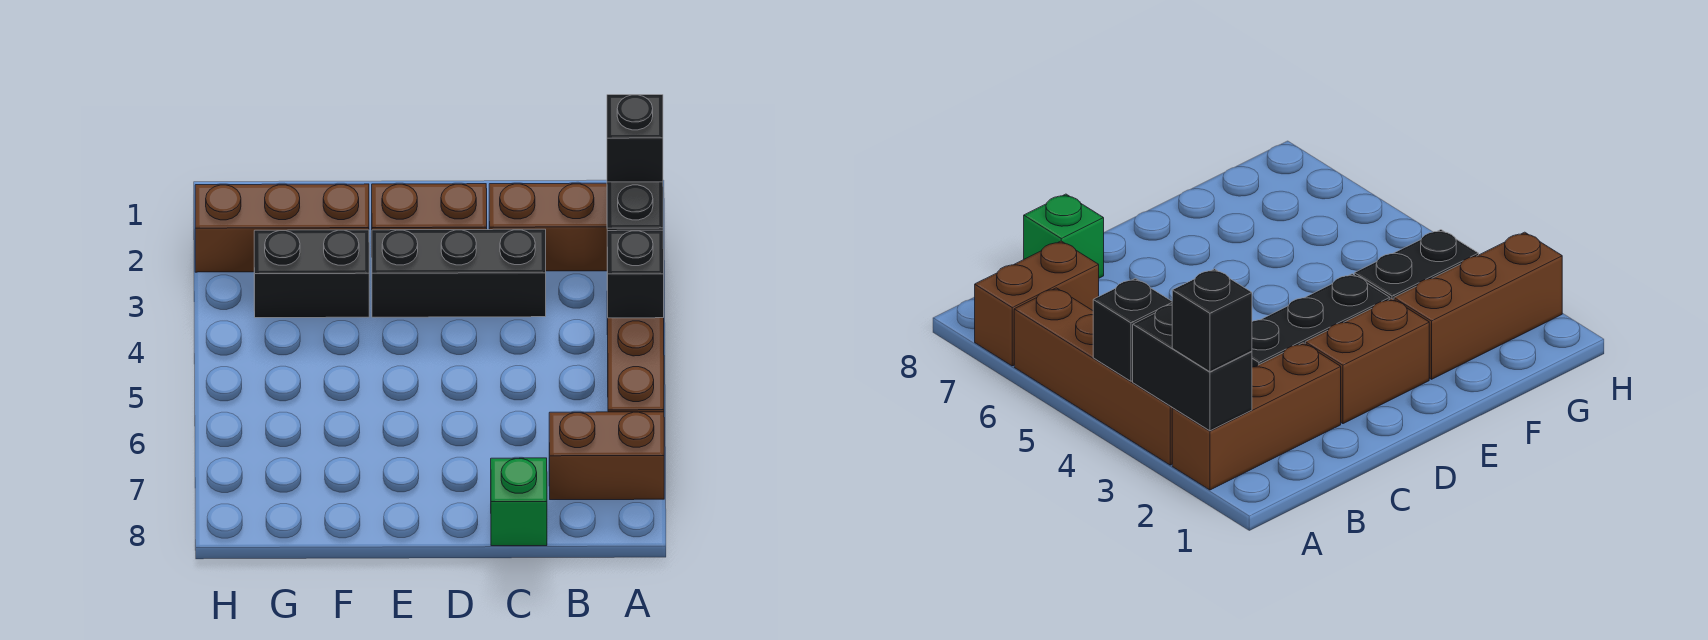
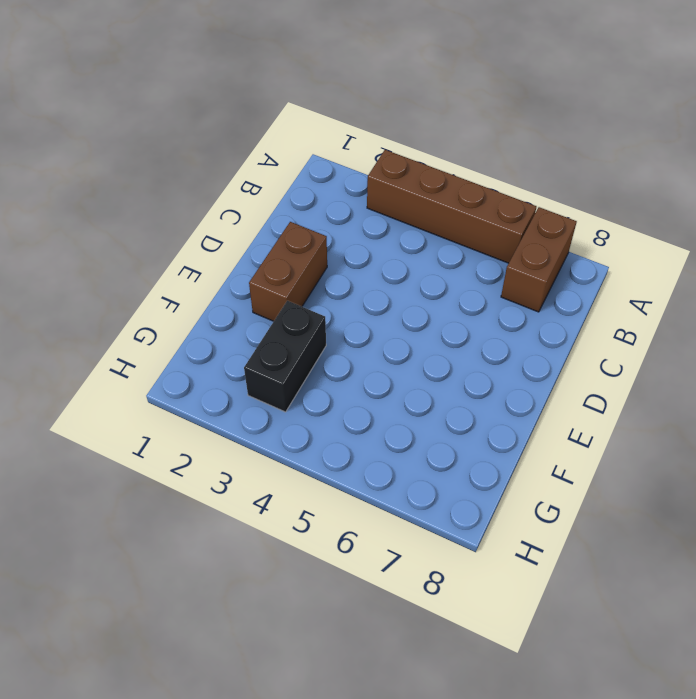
none -> brown brick A2:C2 level 1
none -> black brick C3:E3 level 1

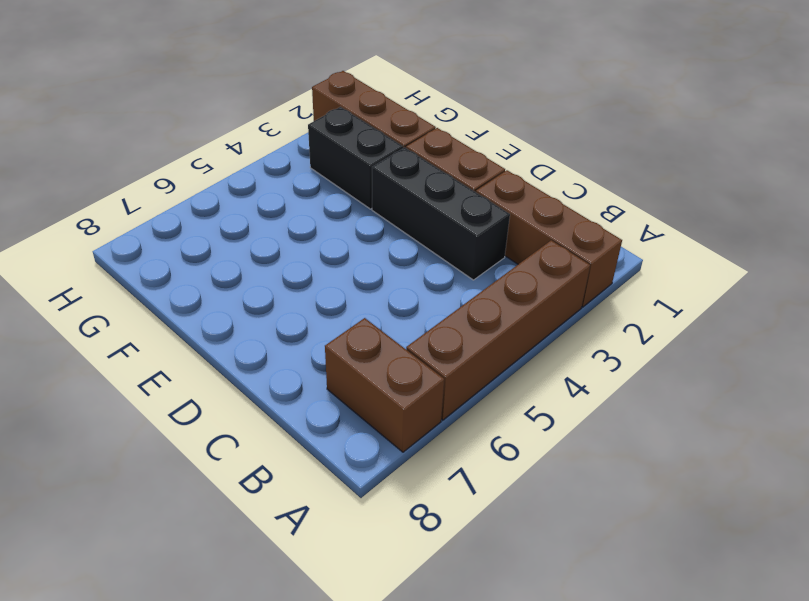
none -> green brick C8 level 1
none -> black brick A2:A3 level 2

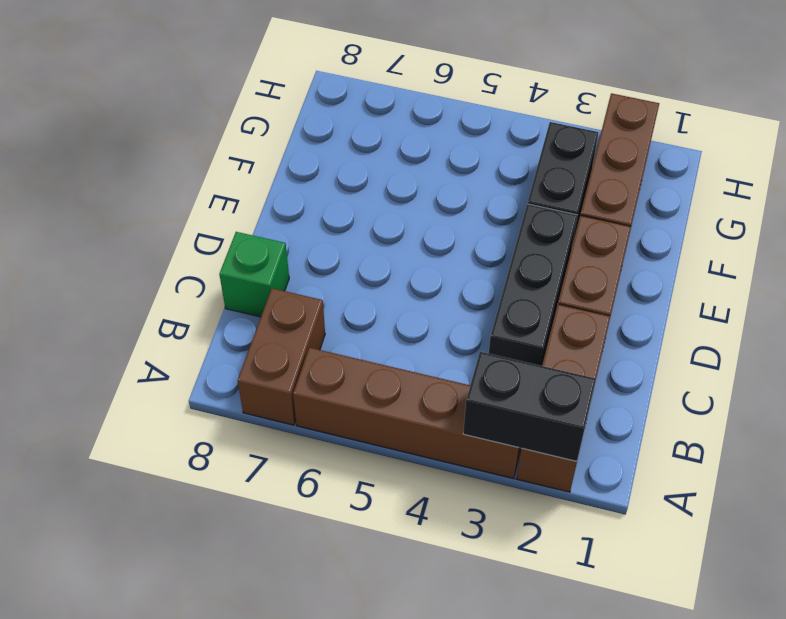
none -> black brick A4 level 2
none -> black brick A2 level 3

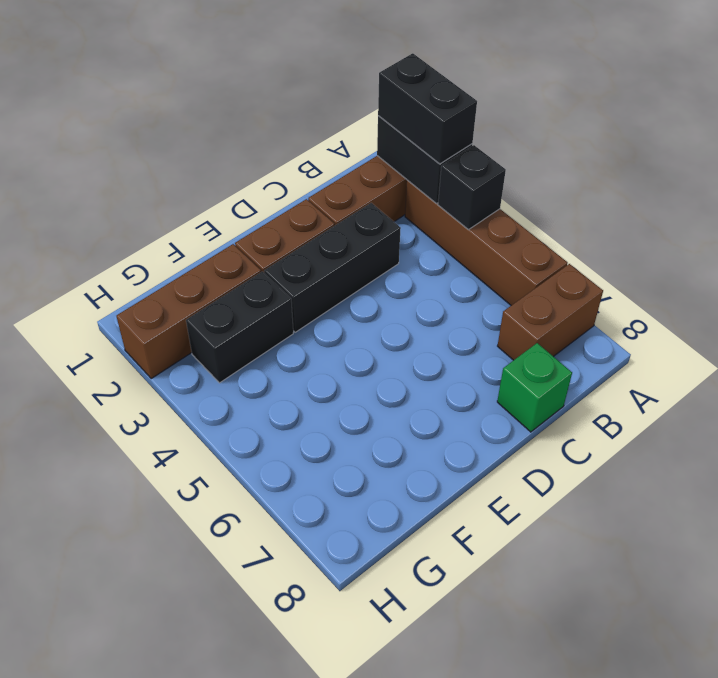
black brick A2:A3 level 3 -> black brick A2 level 3

